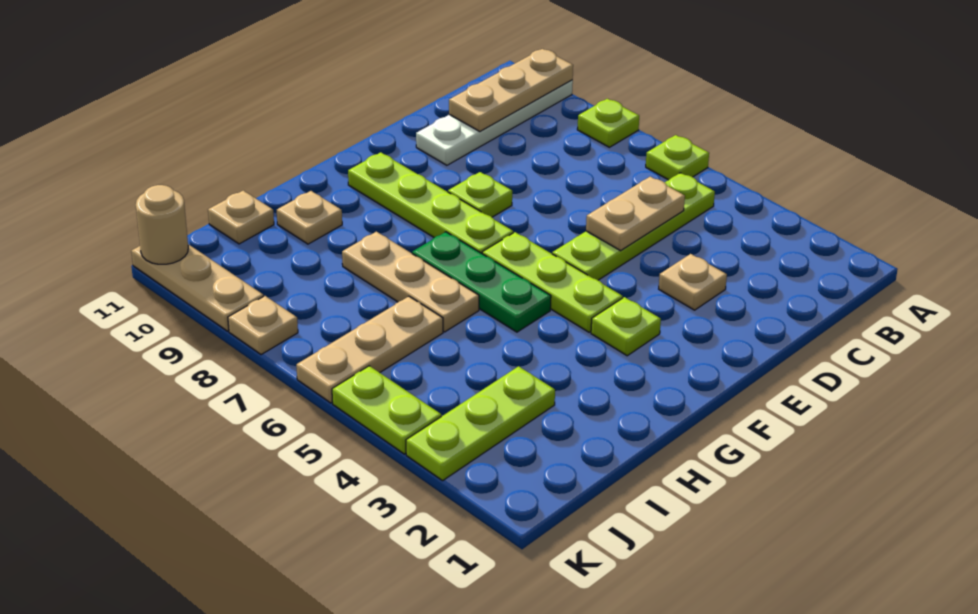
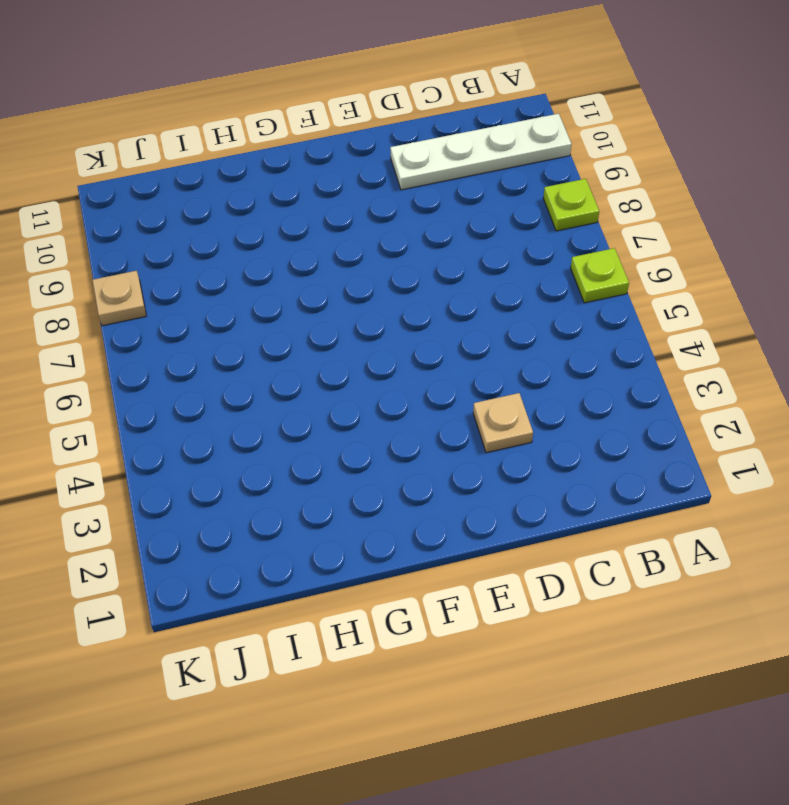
none -> lime plate B5:E5 level 1
none -> lime plate E8 level 1
none -> lime plate F3 level 1

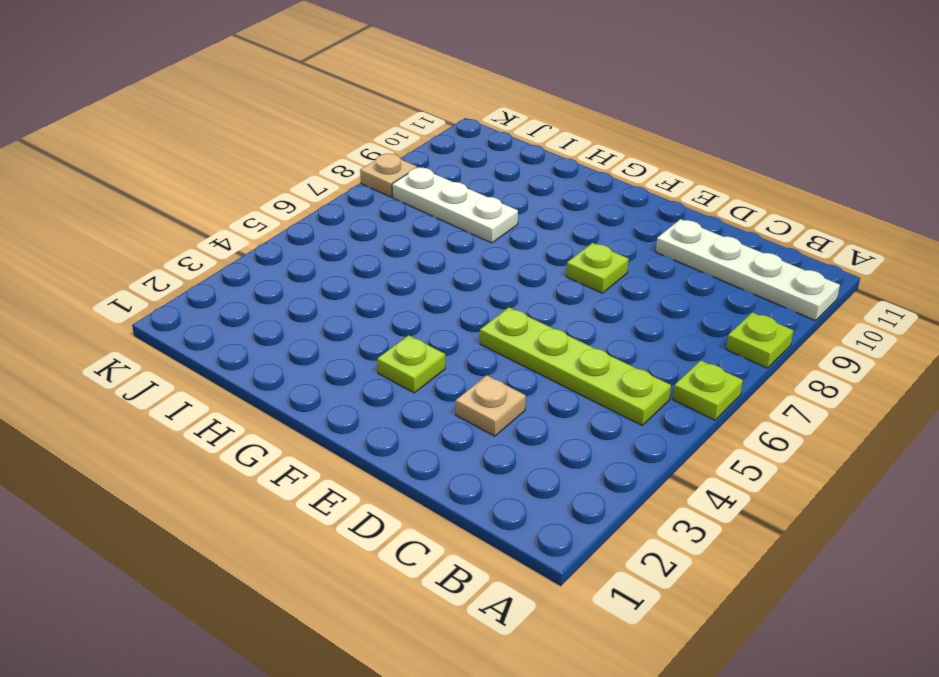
white plate H8:J8 level 1 -> tan plate H6:H8 level 1
none -> lime plate F4:F6 level 1
none -> lime plate F7:F10 level 1
none -> green plate G5:G7 level 1

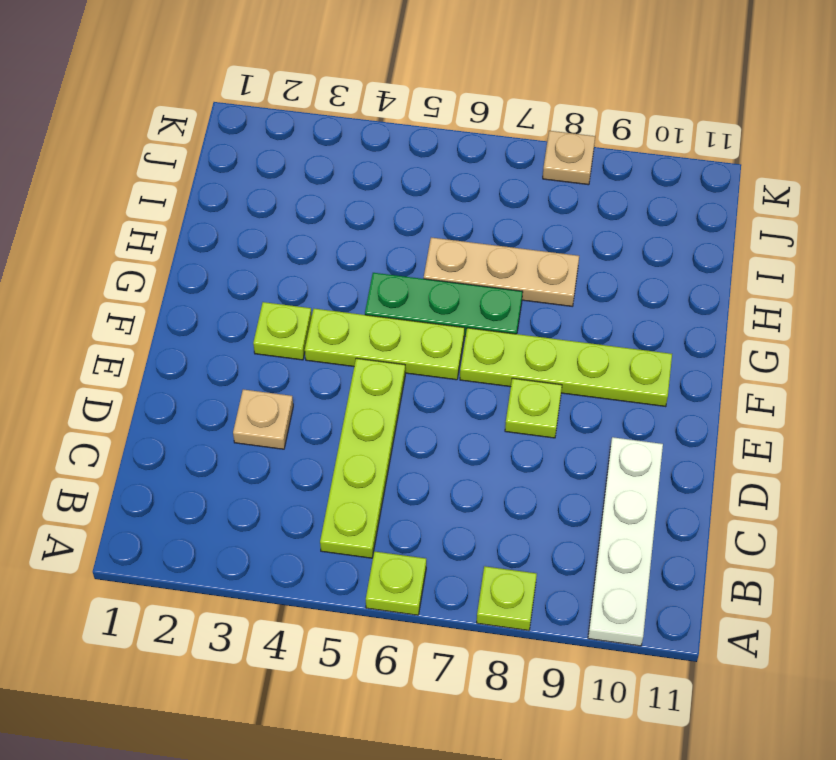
none -> tan plate H10 level 1
none -> lime plate I3:K3 level 1
none -> tan plate I6:K6 level 1

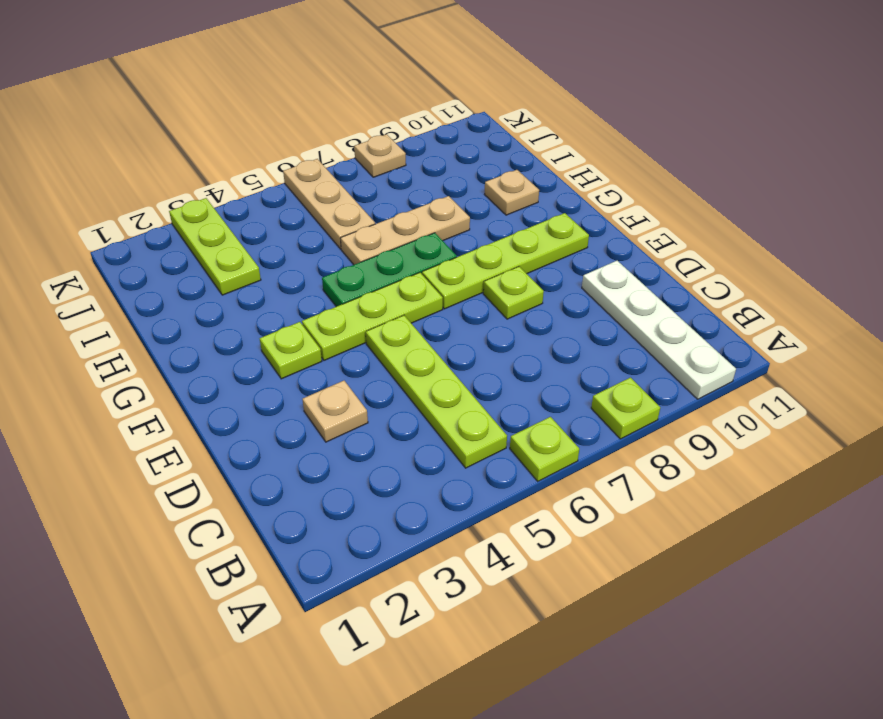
none -> tan plate I11 level 1
none -> lime plate K4:K5 level 1
none -> tan plate K9:K11 level 1

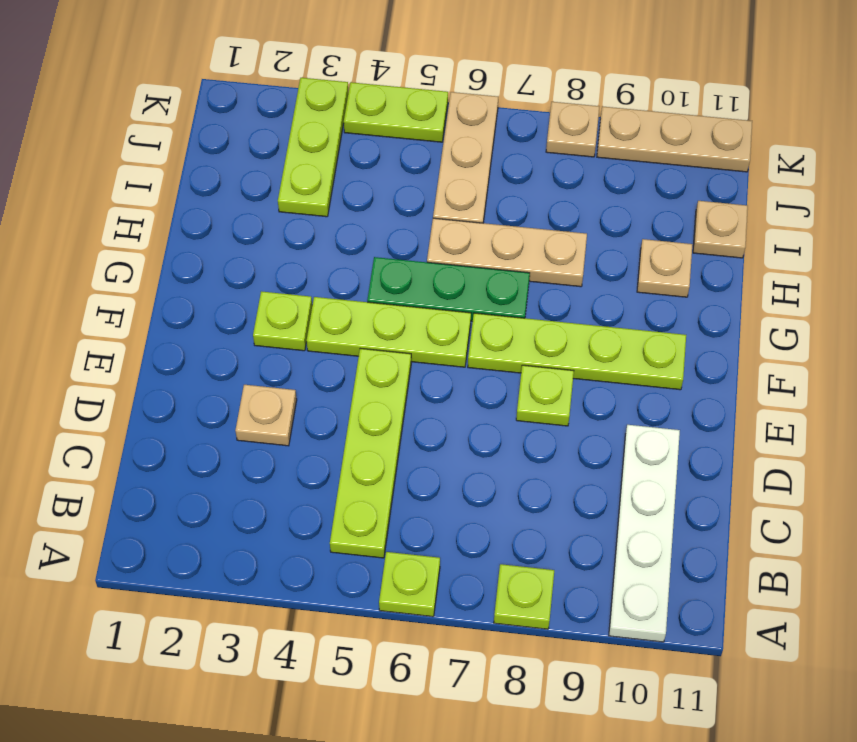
none -> tan plate A10:C10 level 2
none -> tan plate C5:D5 level 2
none -> tan round brick K11 level 2

